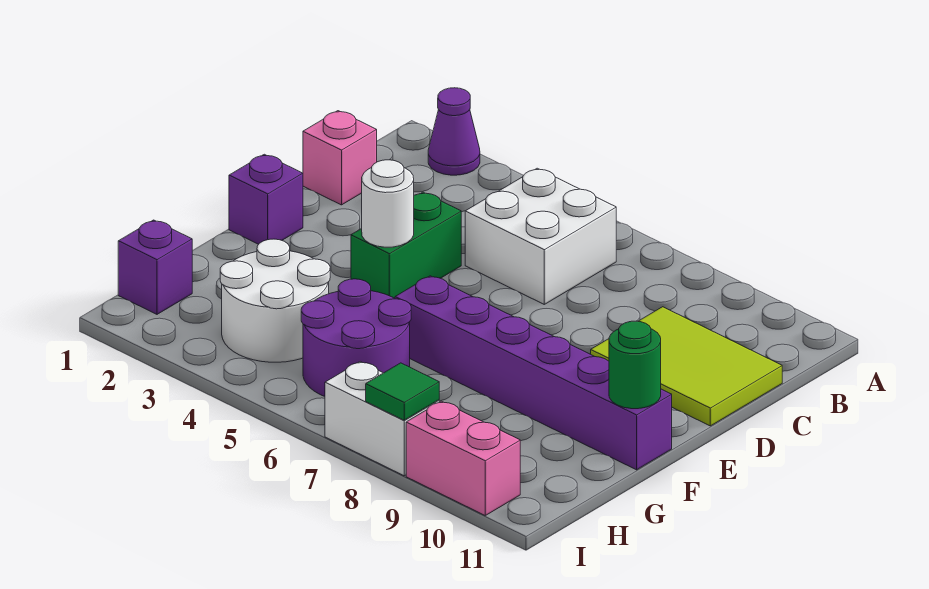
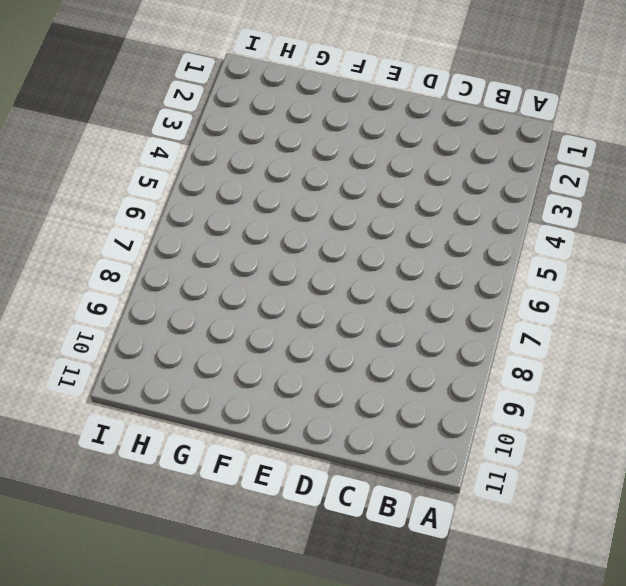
none -> purple cone A2 level 1
none -> white brick B5:C6 level 1
none -> pink brick C1 level 1

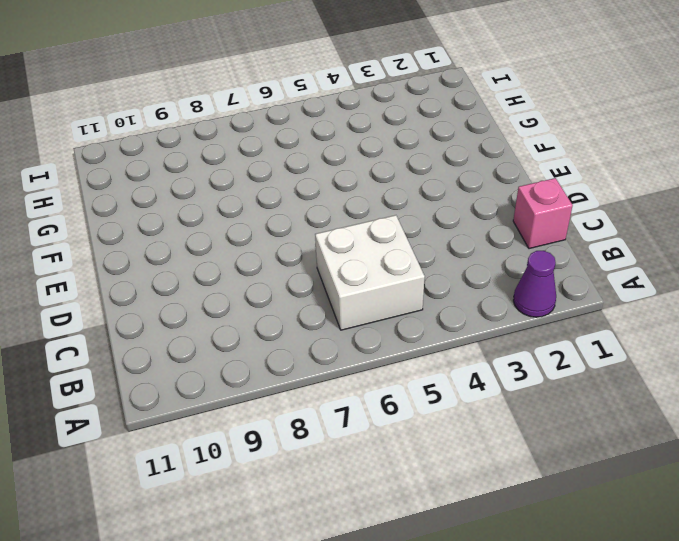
none -> lime tile C9:D11 level 1
none -> green brick D4:E4 level 1
none -> purple brick E1 level 1

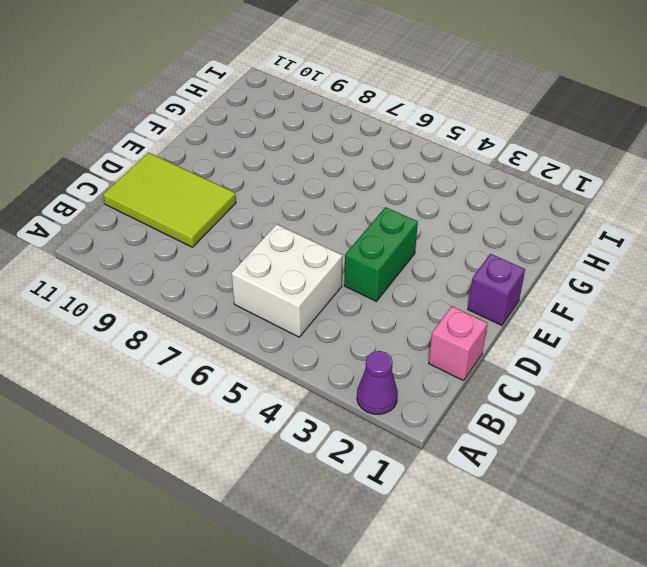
none -> purple brick F6:F11 level 1
none -> white round brick G3:H4 level 1
none -> purple round brick G5:H6 level 1

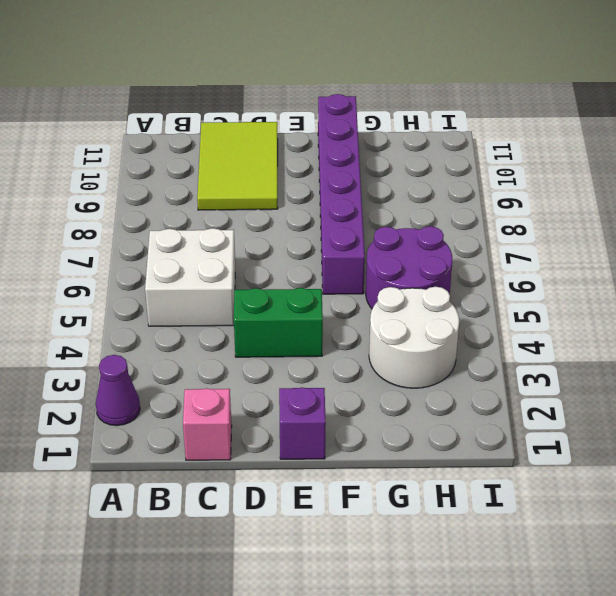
none -> purple brick H1 level 1
none -> white brick I7:I8 level 1
none -> pink brick I9:I10 level 1

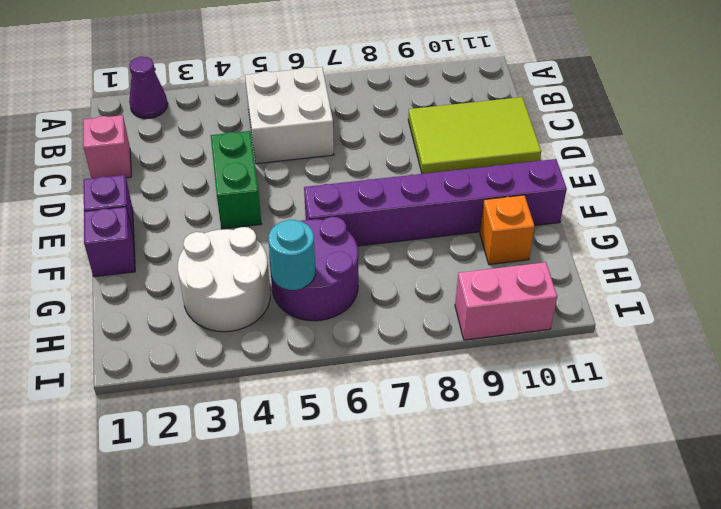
purple brick F1 level 1 -> purple brick H1 level 1
orange brick G10 level 1 -> none
cyan round brick H5 level 2 -> none
none -> white brick I7:I8 level 1
none -> white round brick E4 level 2
none -> green round brick F11 level 2

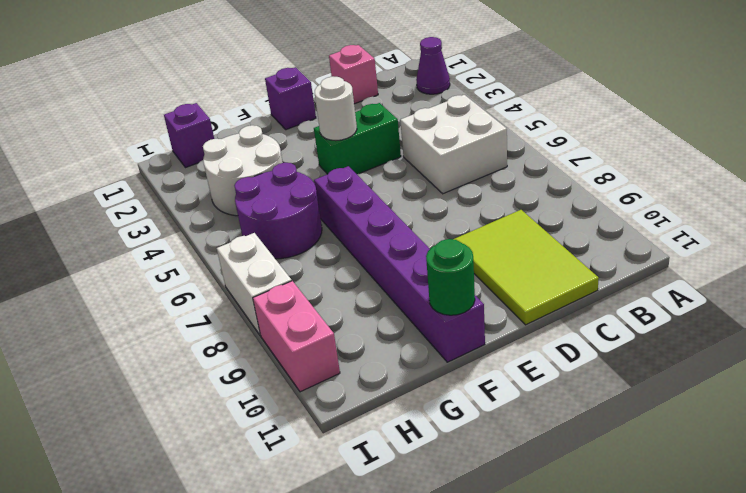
none -> green tile I8 level 2

